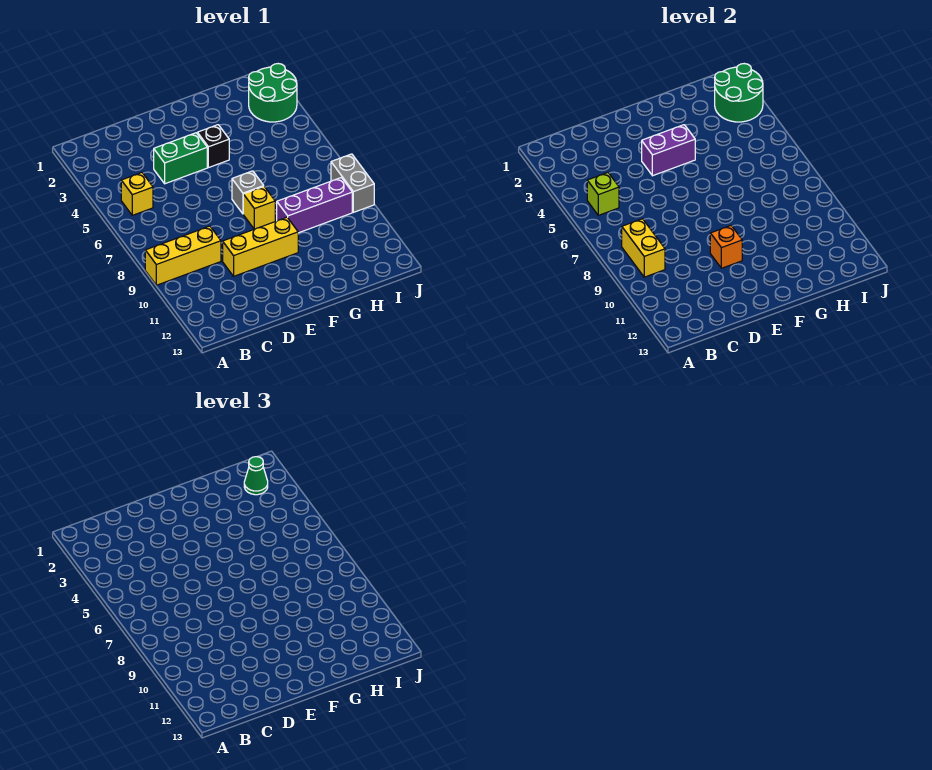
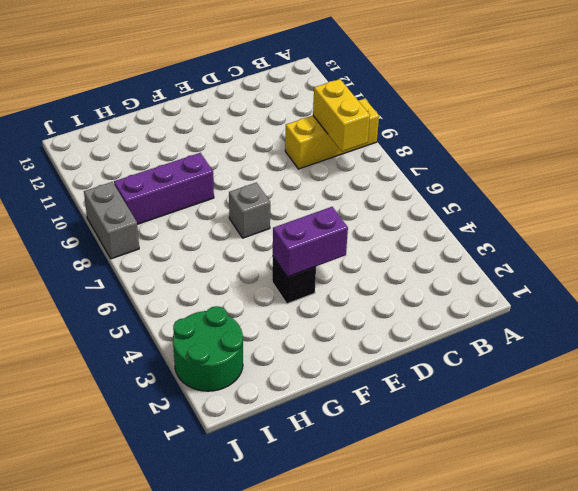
none -> yellow brick B5 level 1
none -> green brick D4:E4 level 1
none -> yellow brick D10:F10 level 1

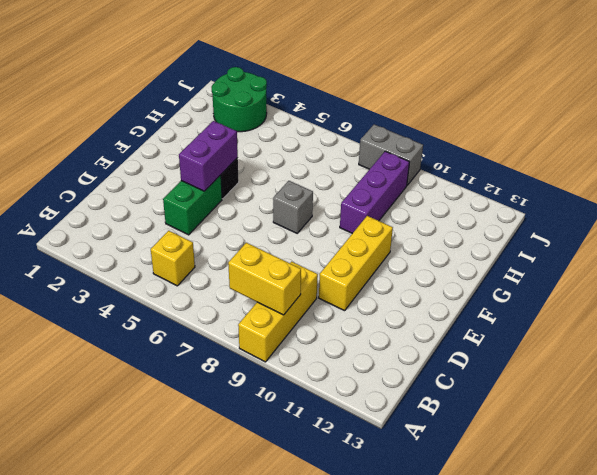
none -> yellow brick F8 level 1
none -> lime brick B5 level 2
none -> orange brick E10 level 2

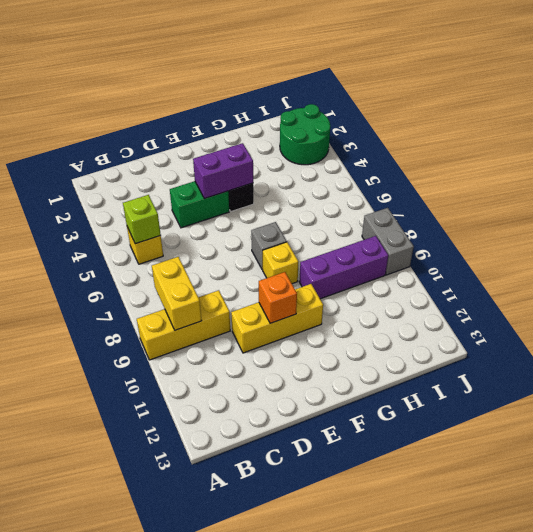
none -> green round brick I2:J3 level 2
none -> green cone I2 level 3

